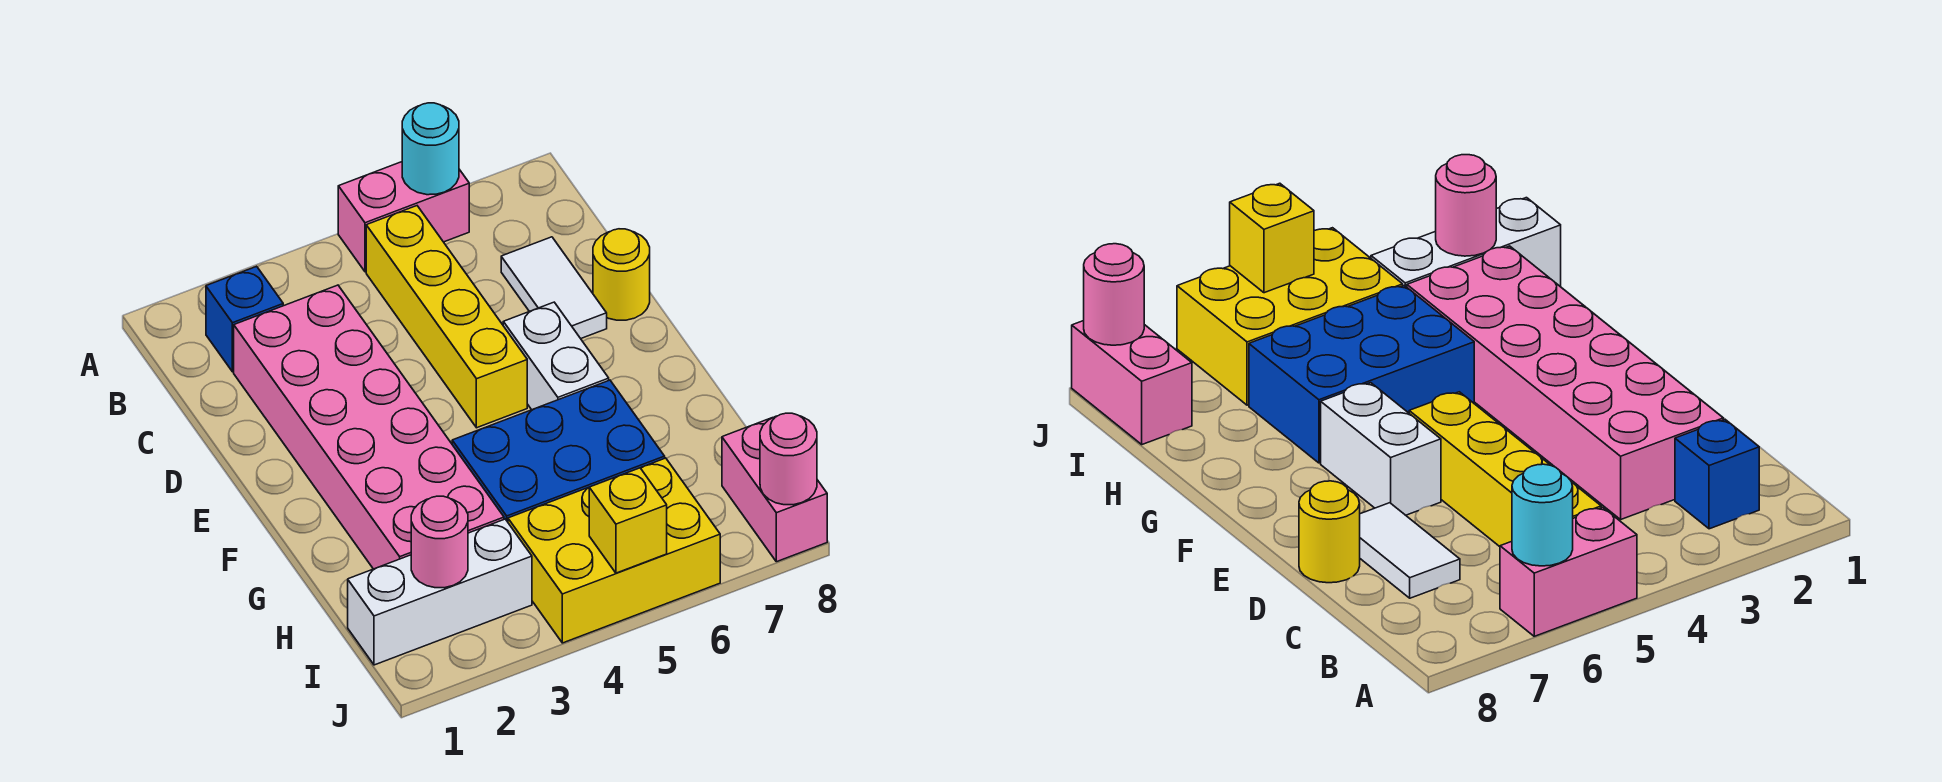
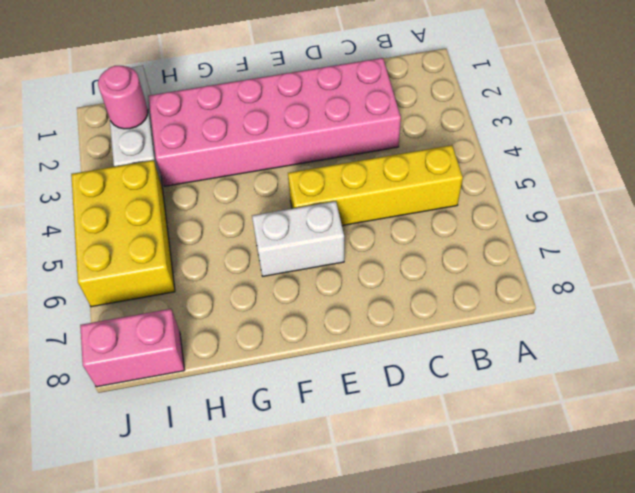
none -> pink brick A5:A6 level 1
none -> blue brick B2 level 1
none -> white tile C7:D7 level 1

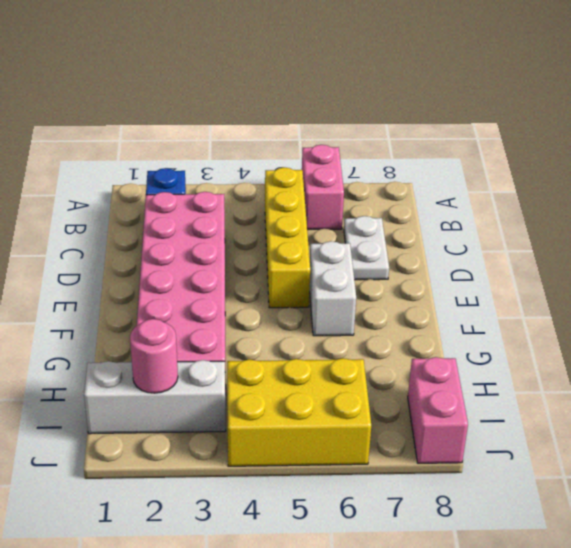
pink brick A6:B6 level 1 -> pink brick A5:A6 level 1
white plate C7:D7 level 1 -> white tile C7:D7 level 1
none -> yellow round brick D8 level 1
none -> blue brick G4:H6 level 1
none -> cyan round brick A6 level 2

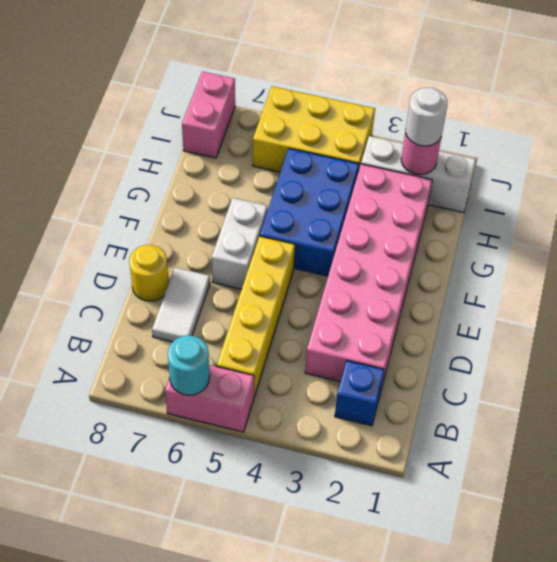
blue brick F4:H5 level 1 -> blue brick G4:H6 level 1
white round brick I2 level 3 -> none
none -> yellow brick J5 level 2
none -> pink round brick J8 level 2

